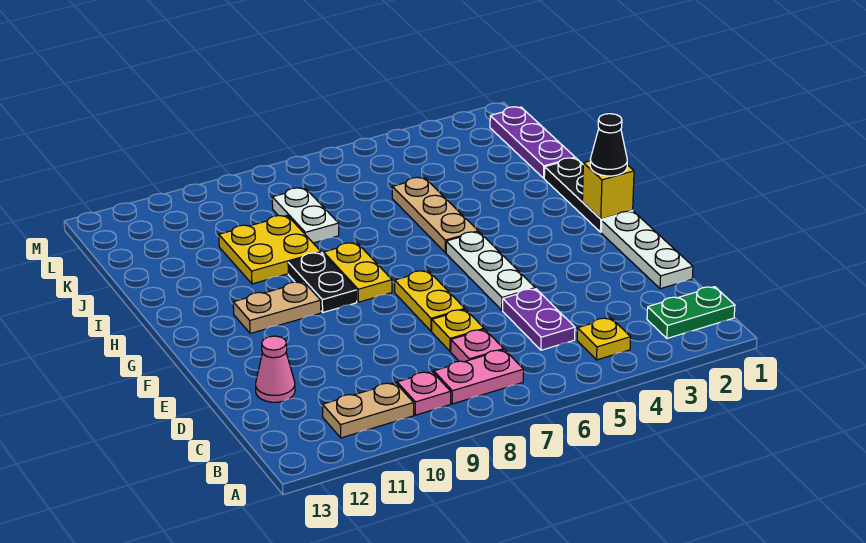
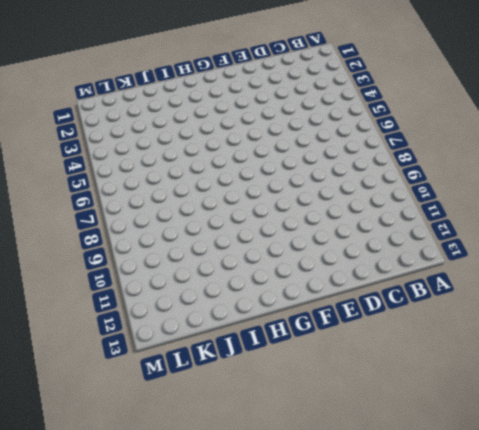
none -> green plate B1:B2 level 1
none -> yellow plate B4 level 1
none -> pink plate B7:B8 level 1

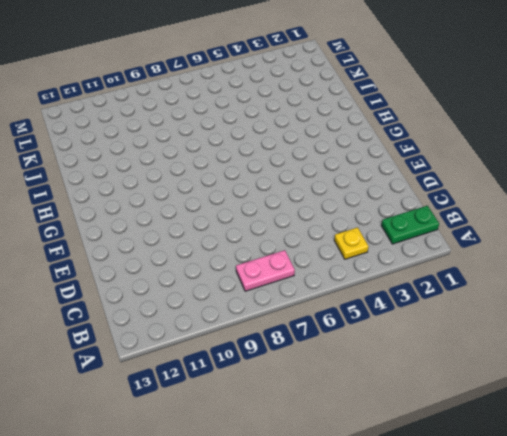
none -> pink plate B9 level 1
none -> tan plate B10:B11 level 1
none -> purple plate C5:D5 level 1

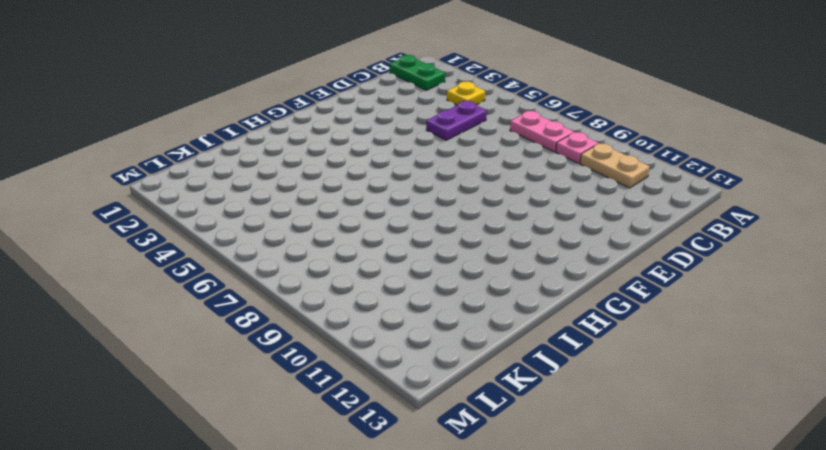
none -> pink plate C7 level 1
none -> white plate D1:F1 level 1
none -> yellow plate D7 level 1

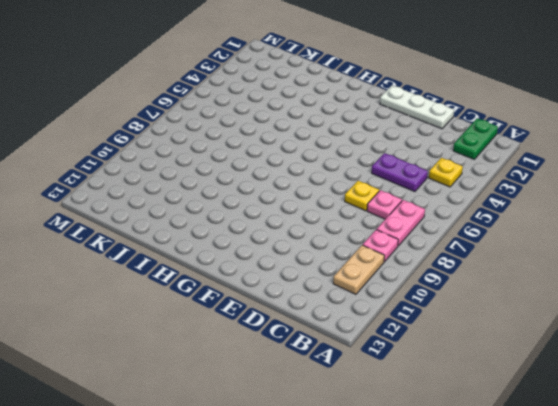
none -> pink cone D12 level 1
none -> white plate E5:G5 level 1
none -> yellow plate E7:F7 level 1

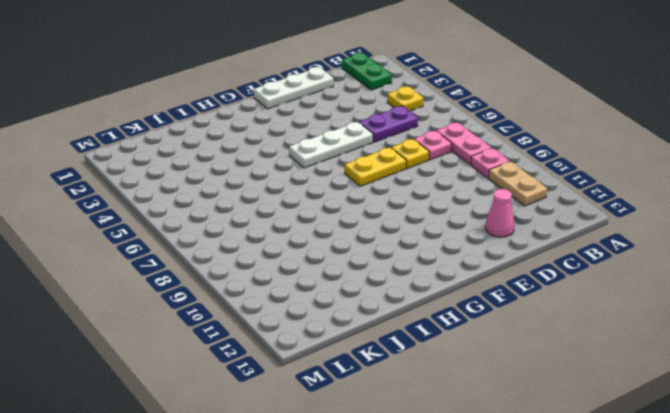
none -> black plate G1:I1 level 1
none -> yellow plate G8:H8 level 1
none -> black plate G9:H9 level 1

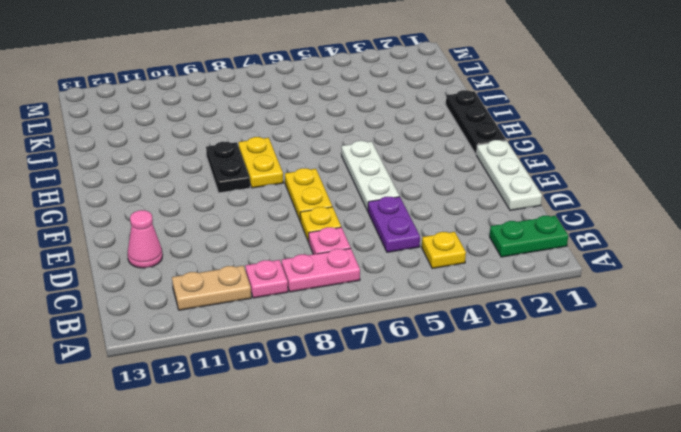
none -> tan plate G10:G11 level 1
none -> tan plate H5:J5 level 1
none -> yellow plate I9:J10 level 1

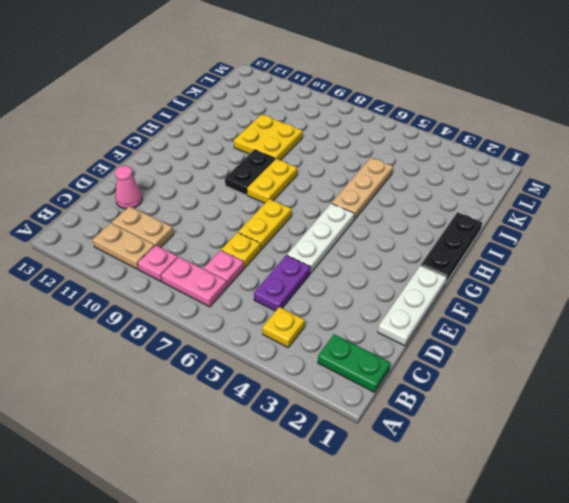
tan plate C10:C11 level 1 -> tan plate G10:G11 level 1
none -> purple plate J1:L1 level 1
none -> white plate J8:K8 level 1
none -> yellow brick G1 level 2

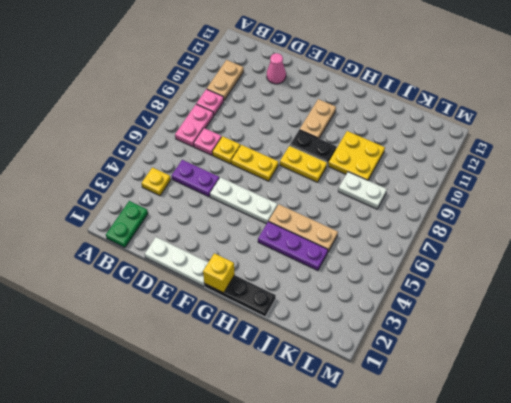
purple plate H4:J4 level 1 -> purple plate J1:L1 level 1
none -> black cone G1 level 3

